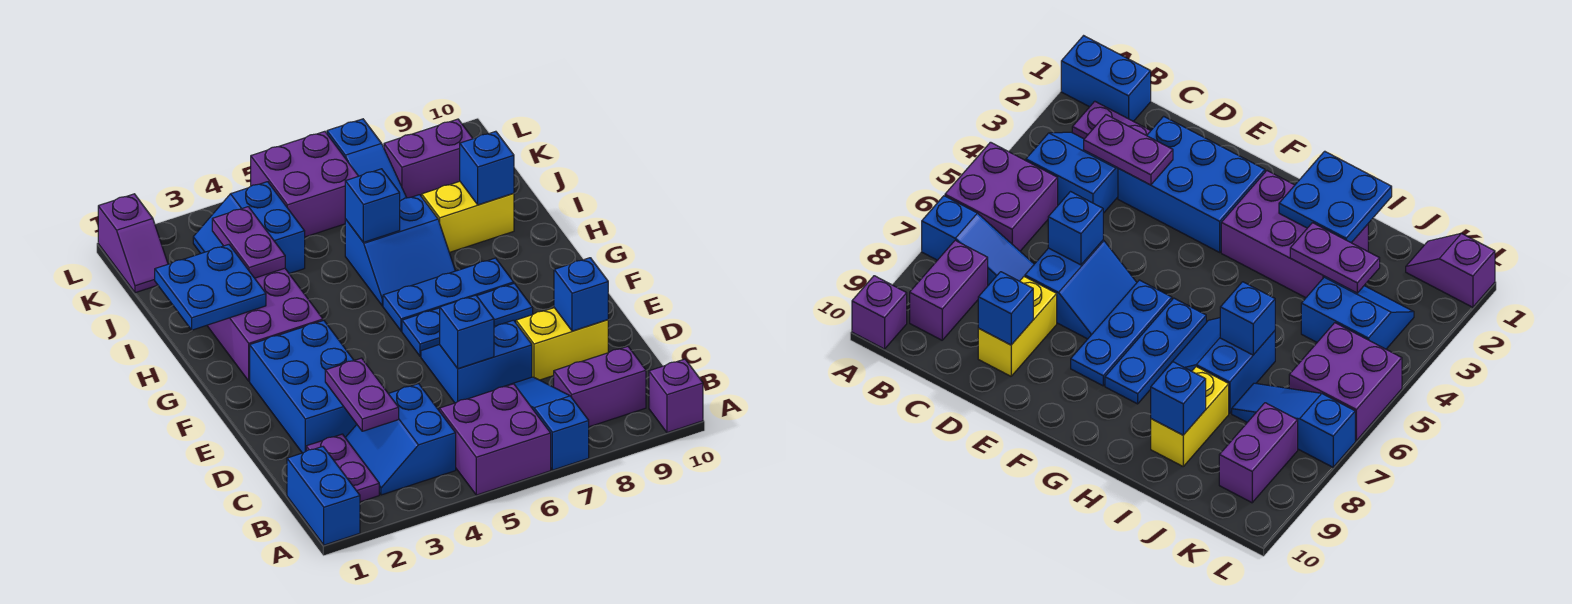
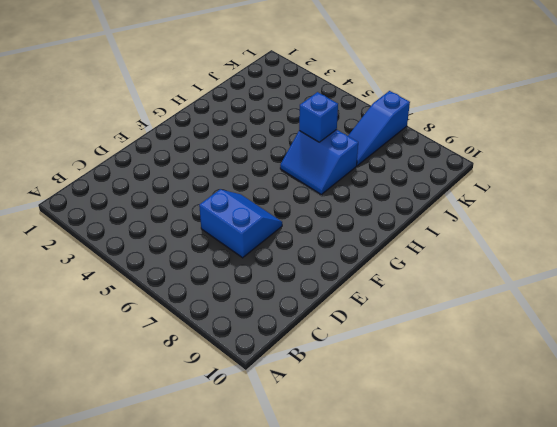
none -> blue brick A1:B1 level 1
none -> purple brick A5:B6 level 1
none -> blue slope A7:C7 level 1 top A

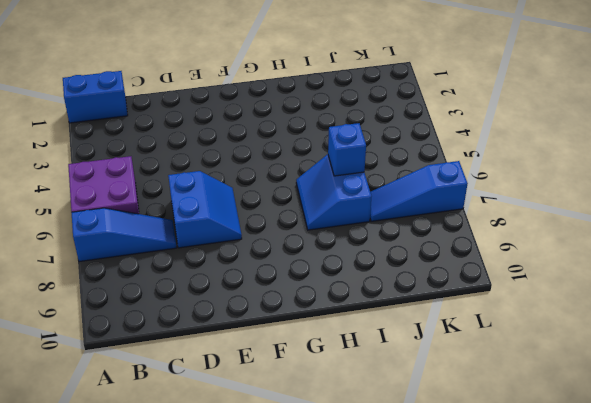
none -> purple brick A10 level 1
none -> purple plate B2:C2 level 1
none -> blue slope B3:C4 level 1 top 4

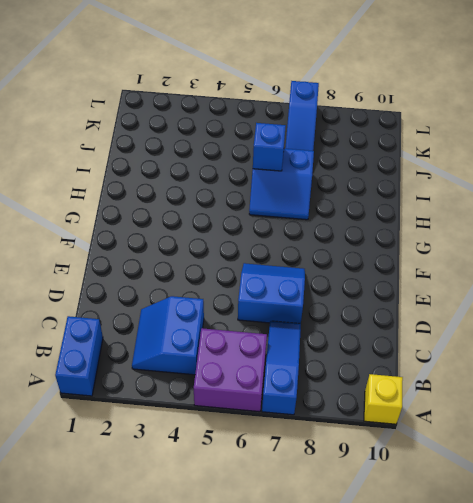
yellow brick A10 level 1 -> purple brick A10 level 1
none -> purple plate B2:C2 level 1
none -> purple brick B8:B9 level 1
none -> blue brick D2:F3 level 1

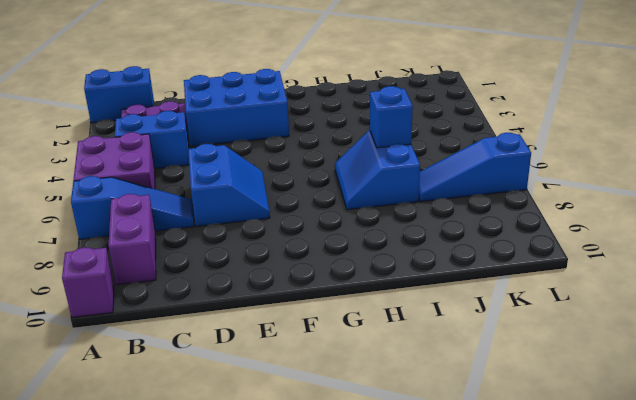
none -> yellow brick D8:D9 level 1
none -> blue plate F6:F8 level 1
none -> purple brick G2:I3 level 1

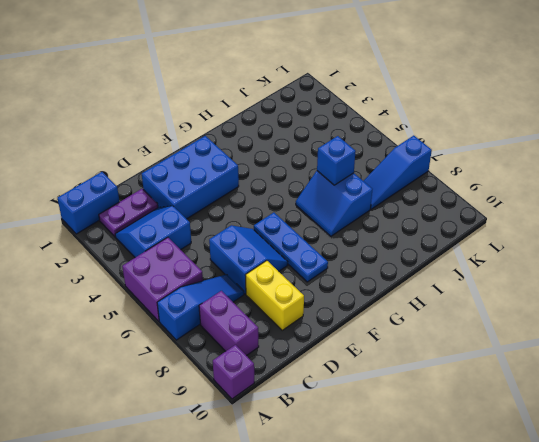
none -> purple brick G2:I3 level 1
none -> blue plate G6:G8 level 1
none -> yellow brick I8:I9 level 1

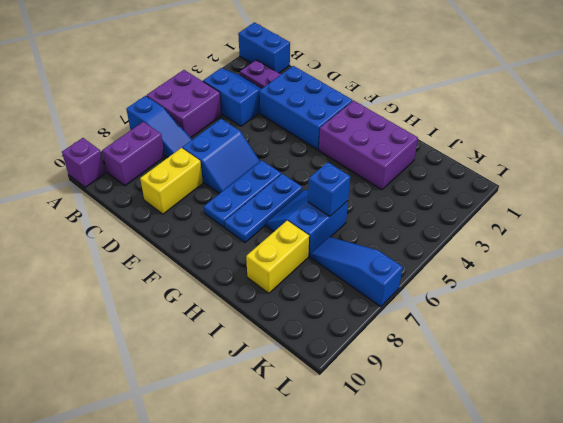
none -> blue slope J3:K4 level 1 top 4
none -> purple slope K1:L1 level 1 top L
none -> purple brick K5:L6 level 1

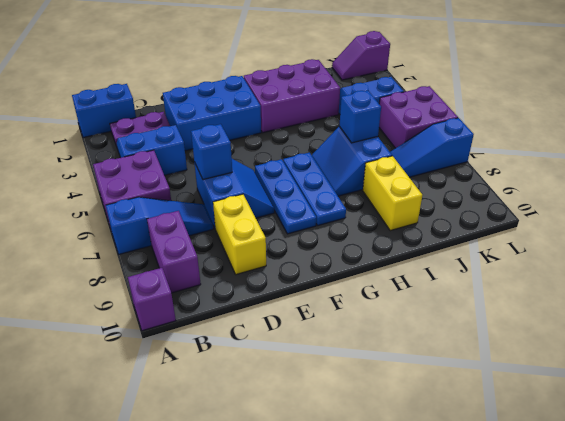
none -> purple brick K8:K9 level 1
none -> purple plate C3:D3 level 2
none -> blue brick D9 level 2

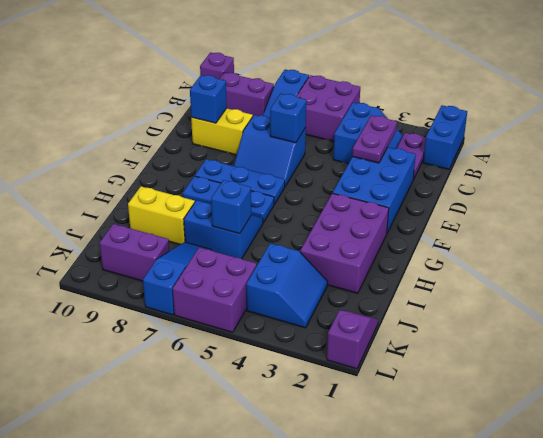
none -> blue plate H1:I2 level 2
none -> purple plate I3:J3 level 2
none -> blue brick I9 level 2

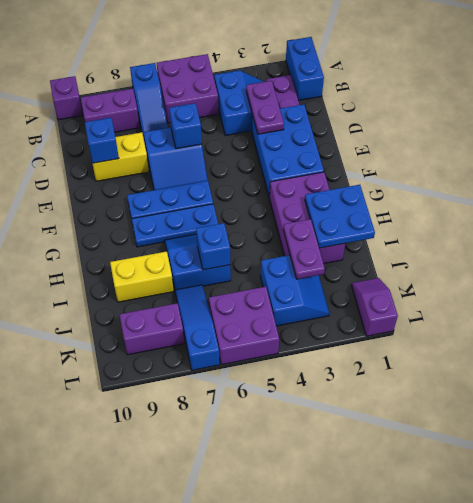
none -> blue brick I9 level 2

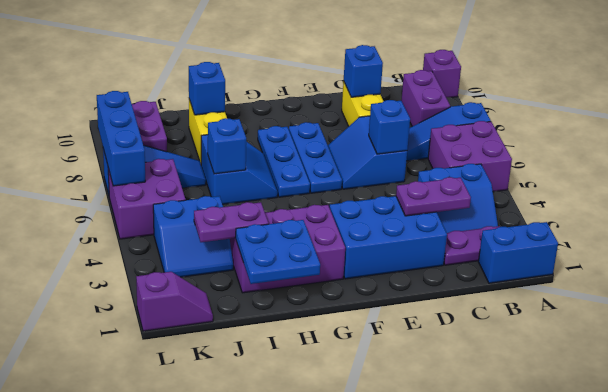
blue brick L6:L8 level 2 -> none

